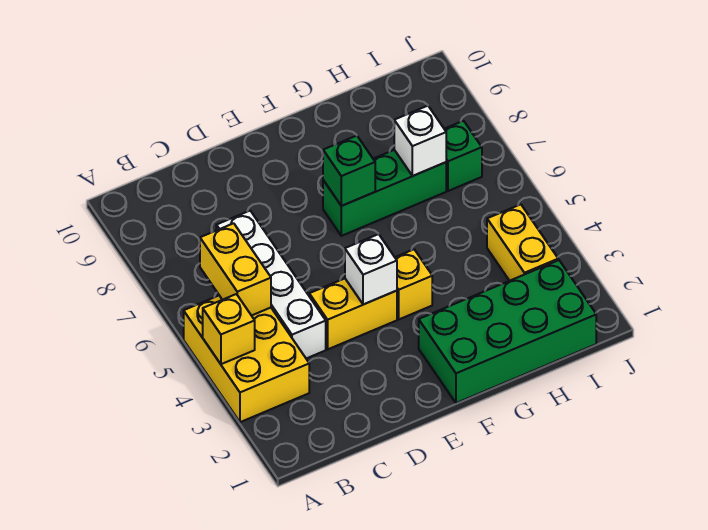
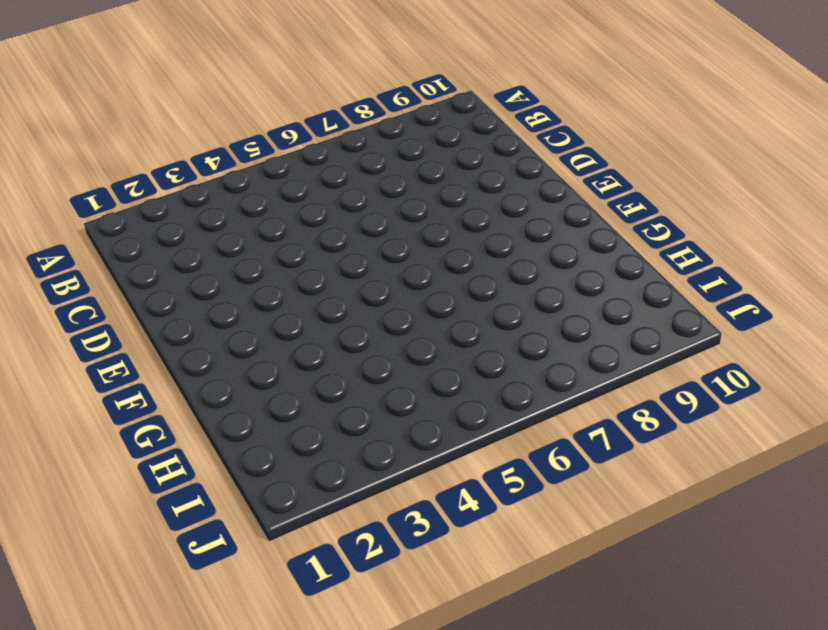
none -> yellow brick A3:B5 level 1
none -> white brick C4:C7 level 1
none -> yellow brick D4:E4 level 1

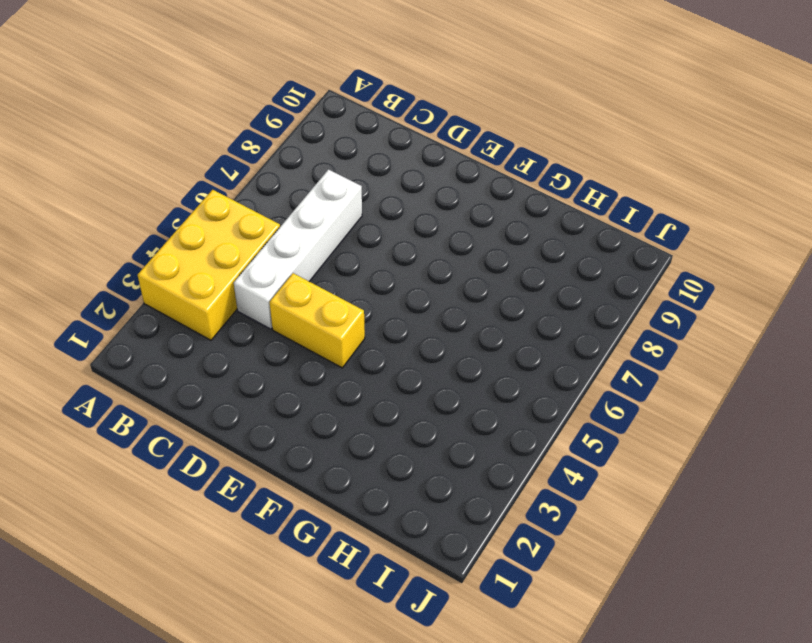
none -> green brick F1:I2 level 1
none -> yellow brick F4 level 1
none -> green brick F7:H7 level 1

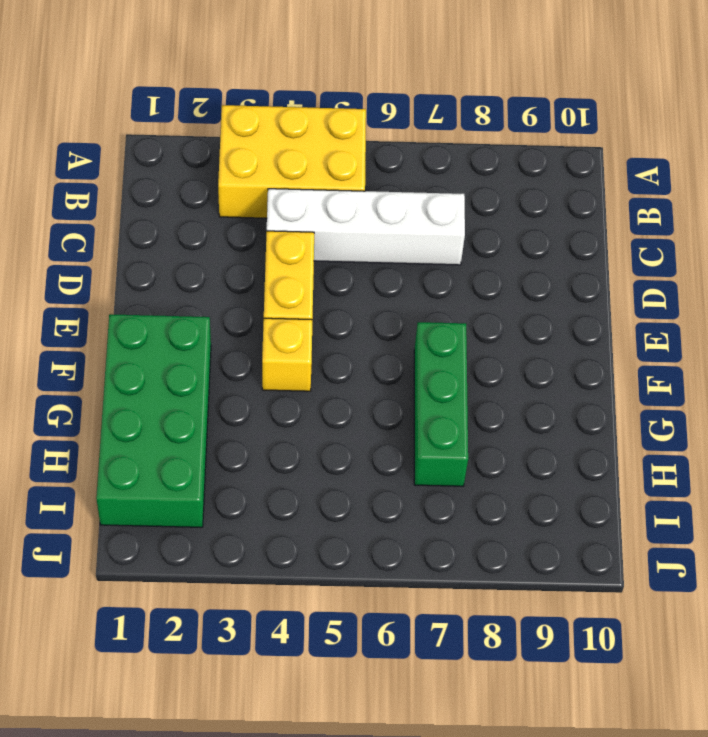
none -> yellow brick I3:I4 level 1
none -> green brick I7 level 1
none -> yellow brick A4 level 2

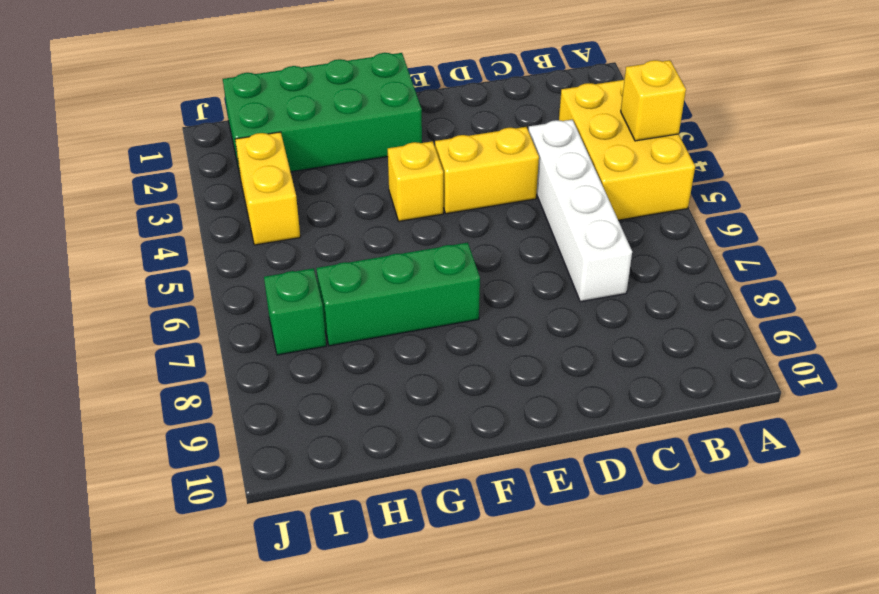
none -> yellow brick B5:B6 level 2
none -> white brick E4 level 2
none -> green brick F7 level 2

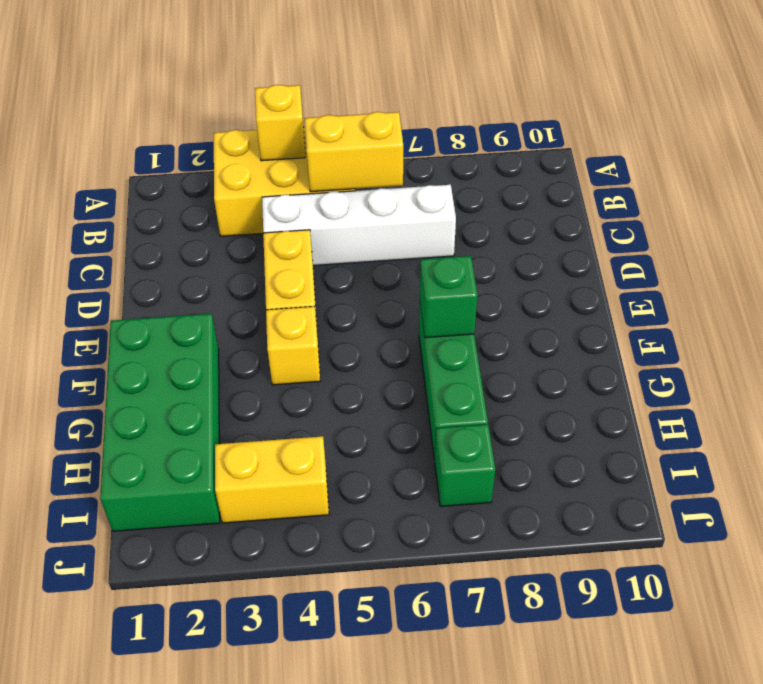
none -> white brick E4 level 2
none -> white brick H7 level 2

